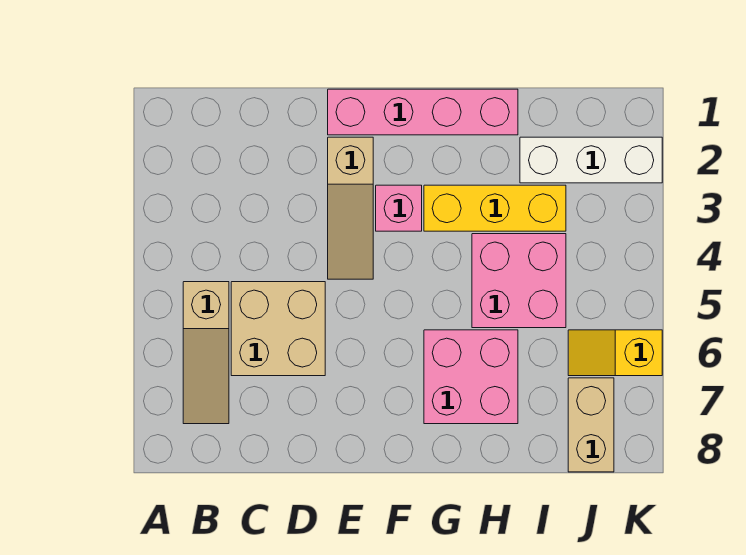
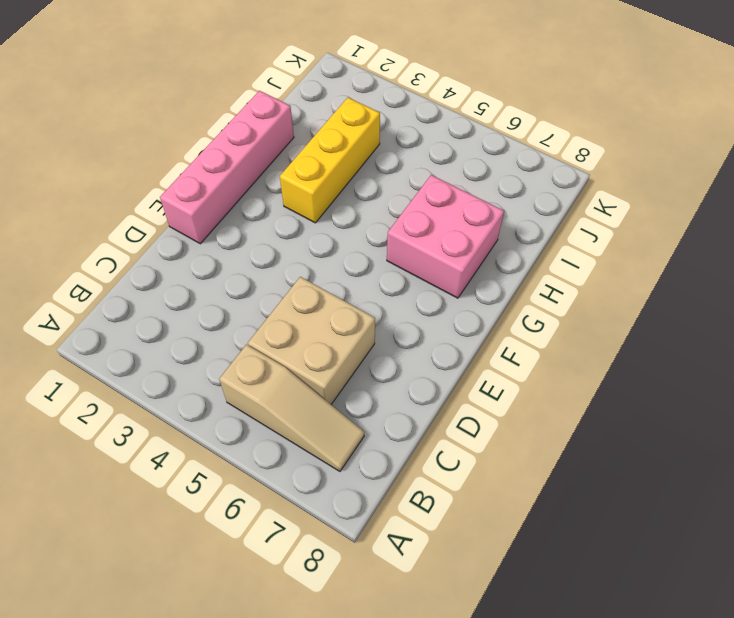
none -> tan slope E2:E4 level 1 top 2
none -> pink brick F3 level 1

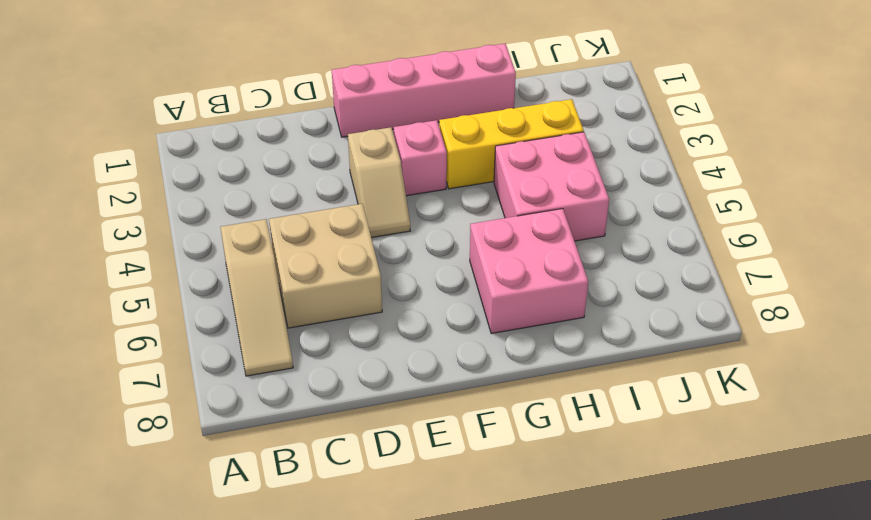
tan slope E3:E4 level 1 top 3 -> tan slope E2:E4 level 1 top 2
none -> white brick I2:K2 level 1
none -> yellow slope J6:K6 level 1 top K

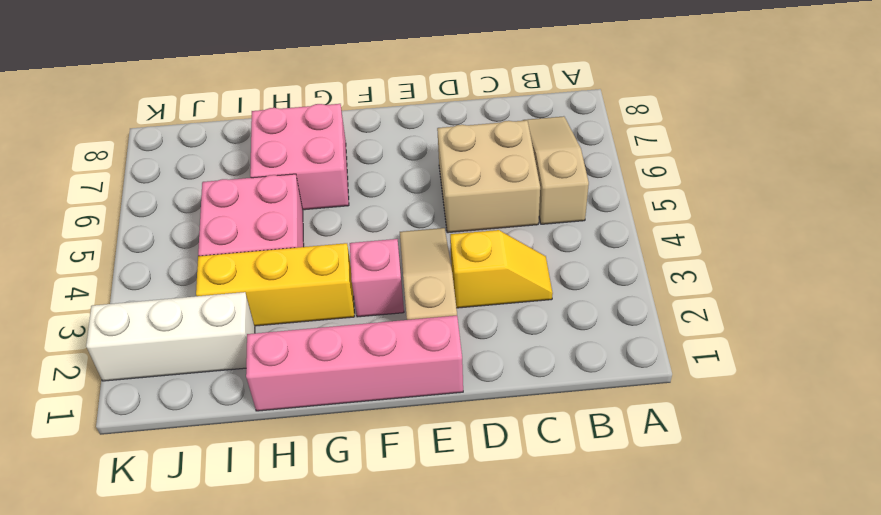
yellow slope C3:D3 level 1 top D -> yellow slope J6:K6 level 1 top K
none -> tan brick J7:J8 level 1

